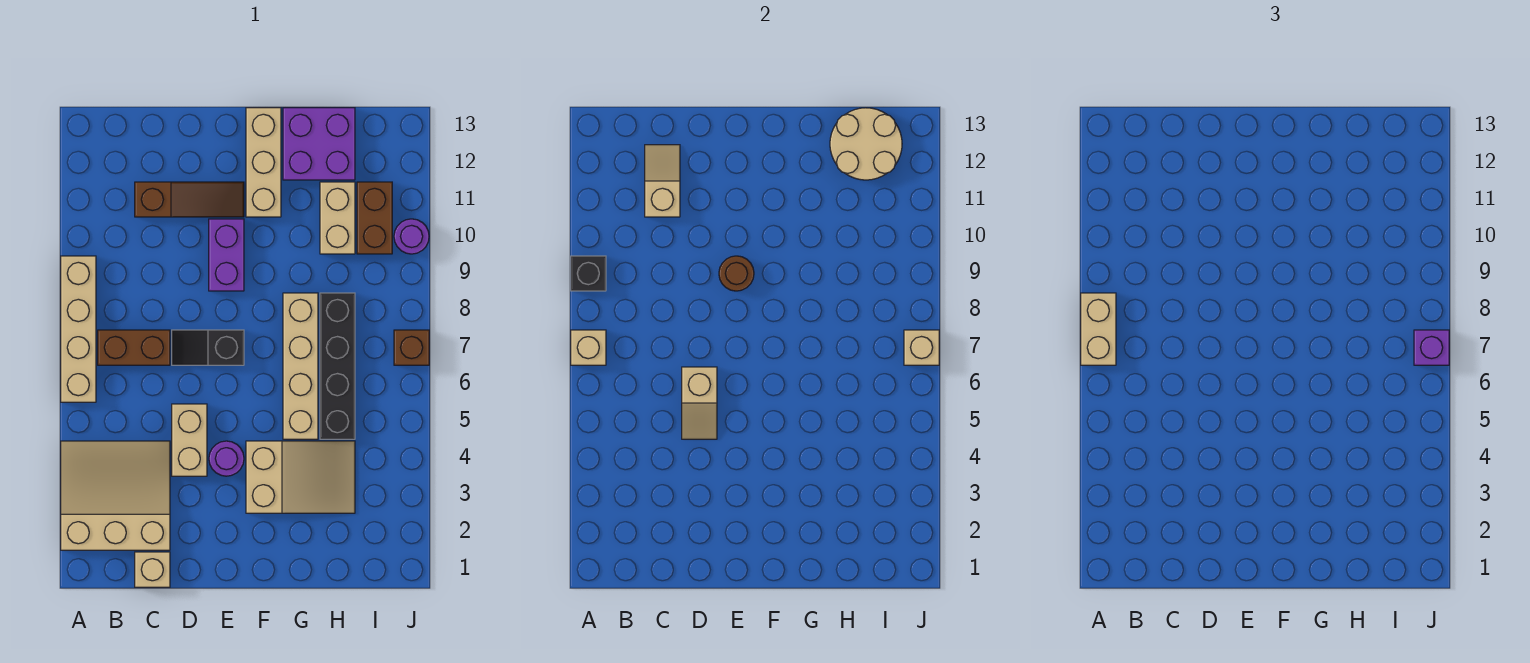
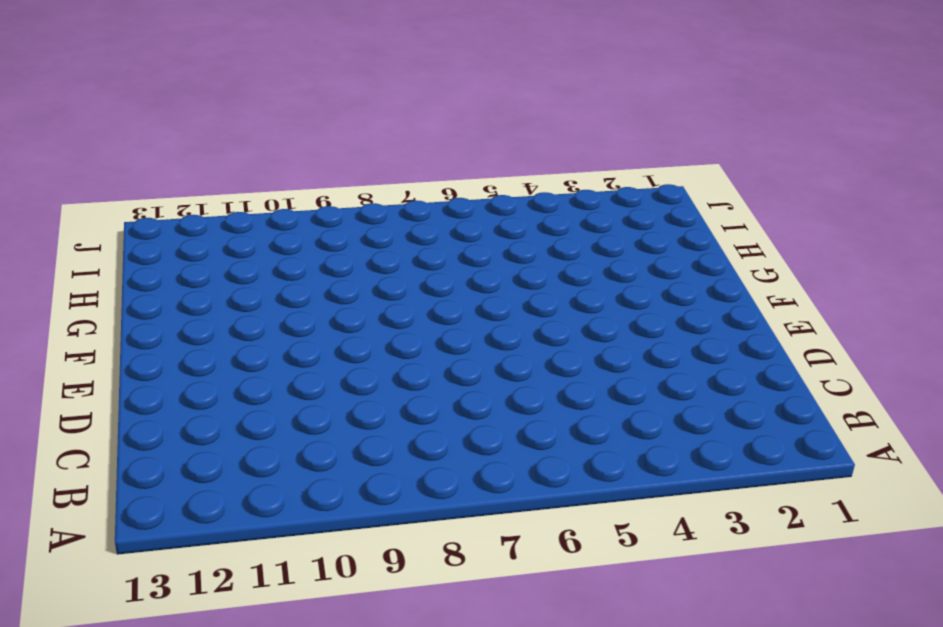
none -> tan slope A2:C4 level 1 top 2
none -> tan brick A6:A9 level 1
none -> brown brick B7:C7 level 1

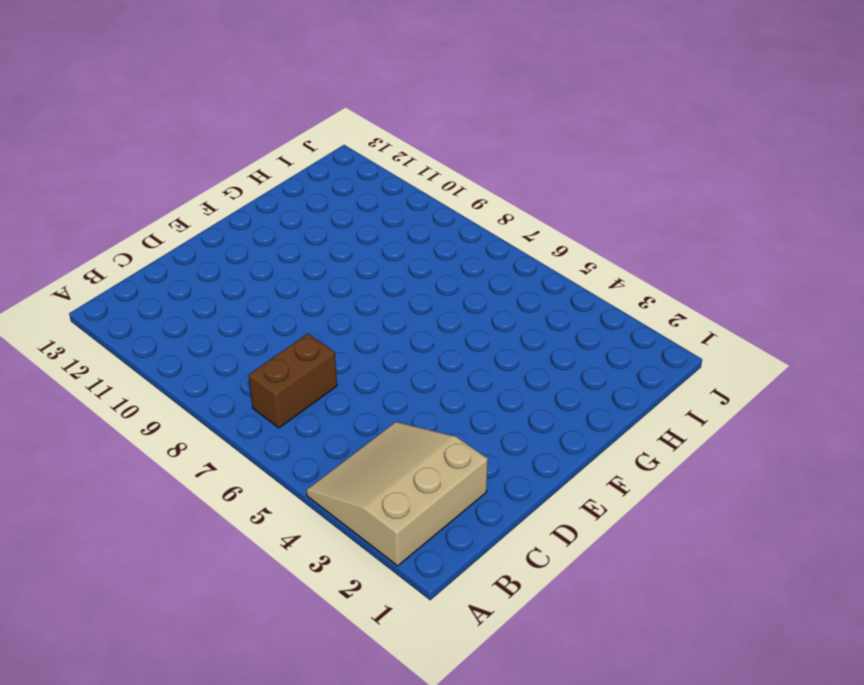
none -> tan brick A6:A9 level 1
none -> tan brick C1 level 1
none -> brown slope C11:E11 level 1 top C

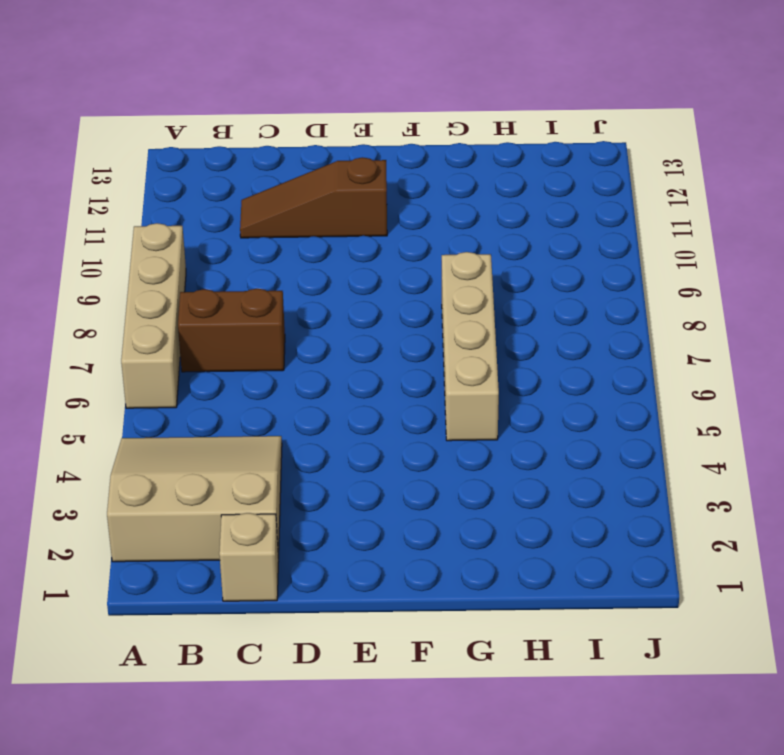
brown slope C11:E11 level 1 top E -> brown slope C11:E11 level 1 top C
none -> tan brick D4:D5 level 1
none -> black slope D7:E7 level 1 top E
none -> purple round brick E4 level 1

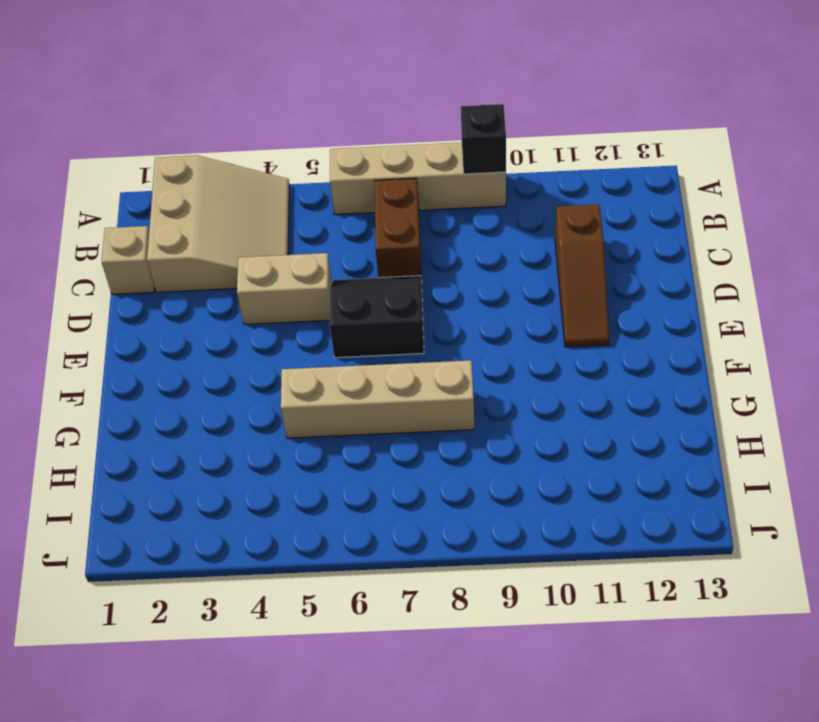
black slope D6:E7 level 1 top E -> black slope D7:E7 level 1 top E
none -> purple round brick E4 level 1
none -> purple brick E9:E10 level 1
none -> tan slope F3:H4 level 1 top F

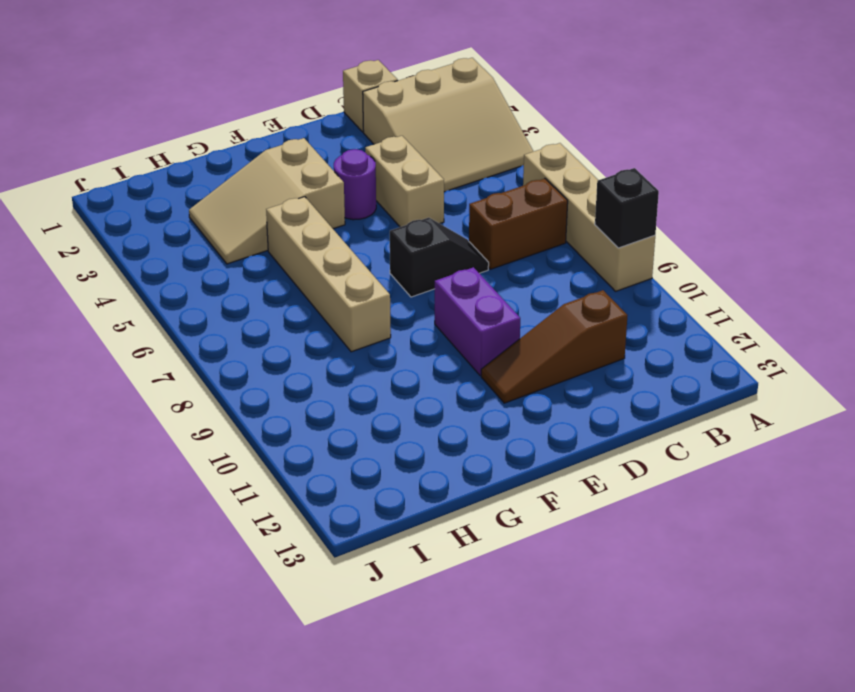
none -> tan brick F11:F13 level 1
none -> purple brick G12:H13 level 1
none -> black brick H5:H8 level 1

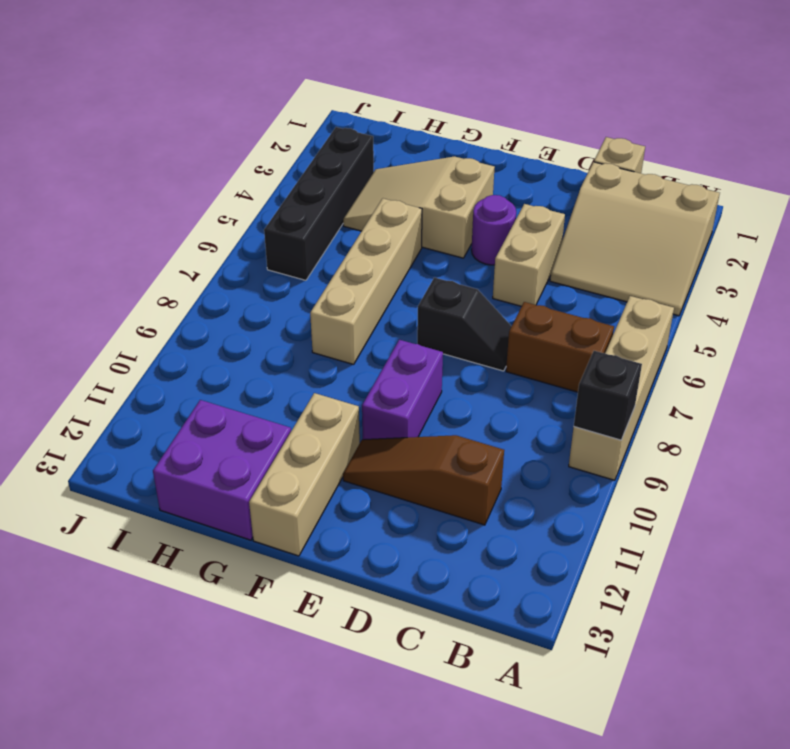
black brick I3:I6 level 1 -> black brick H5:H8 level 1
none -> tan brick H10:H11 level 1
none -> brown brick I10:I11 level 1
none -> brown brick J7 level 1

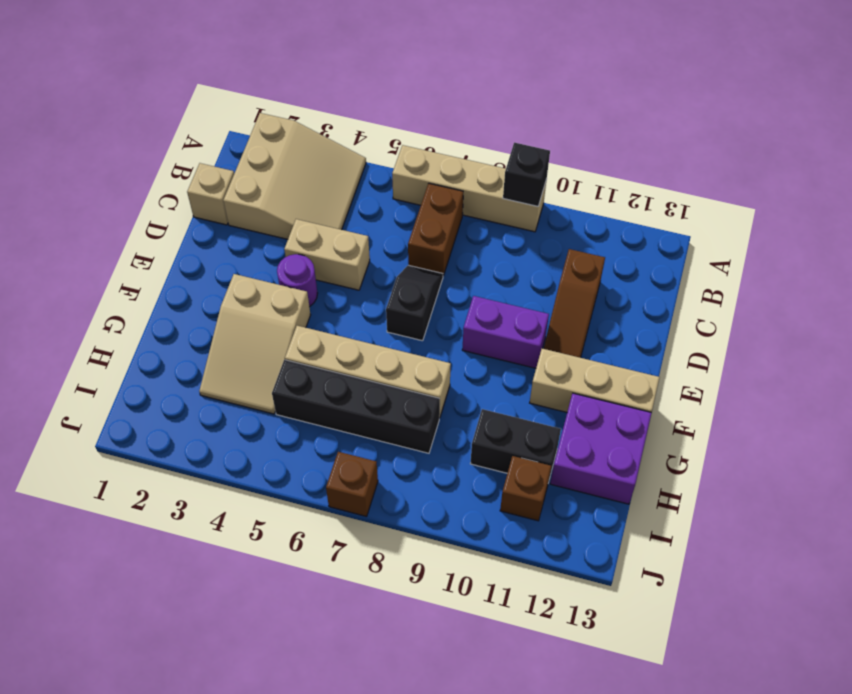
black brick H10:H11 level 1 -> tan brick H10:H11 level 1
brown brick I11 level 1 -> brown brick I10:I11 level 1
none -> purple round brick J10 level 1
none -> tan brick A7 level 2
none -> tan slope C11:C12 level 2 top 11

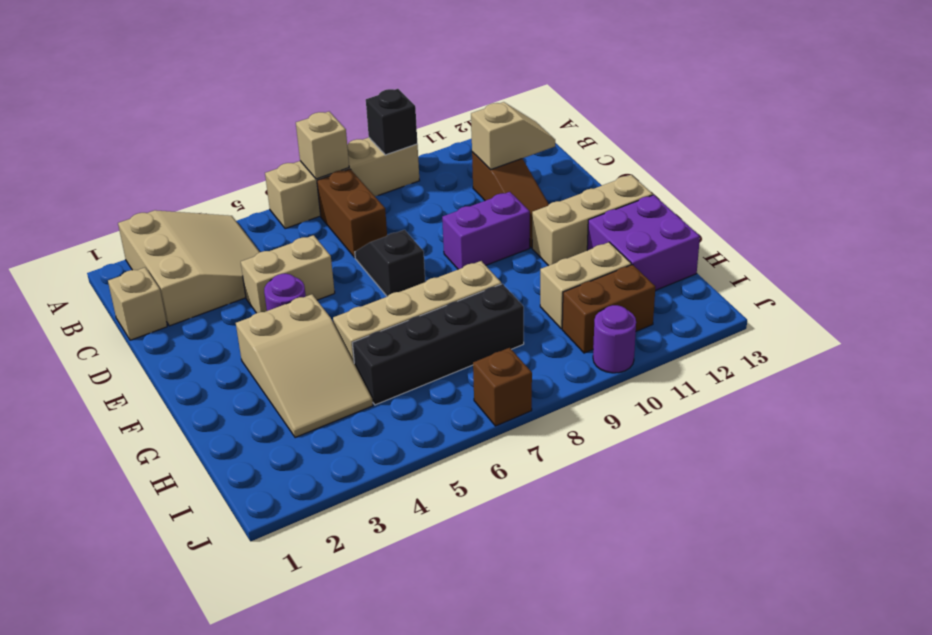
none -> tan slope D5:D6 level 2 top 6
none -> brown round brick E9 level 2
none -> tan round brick H12:I13 level 2

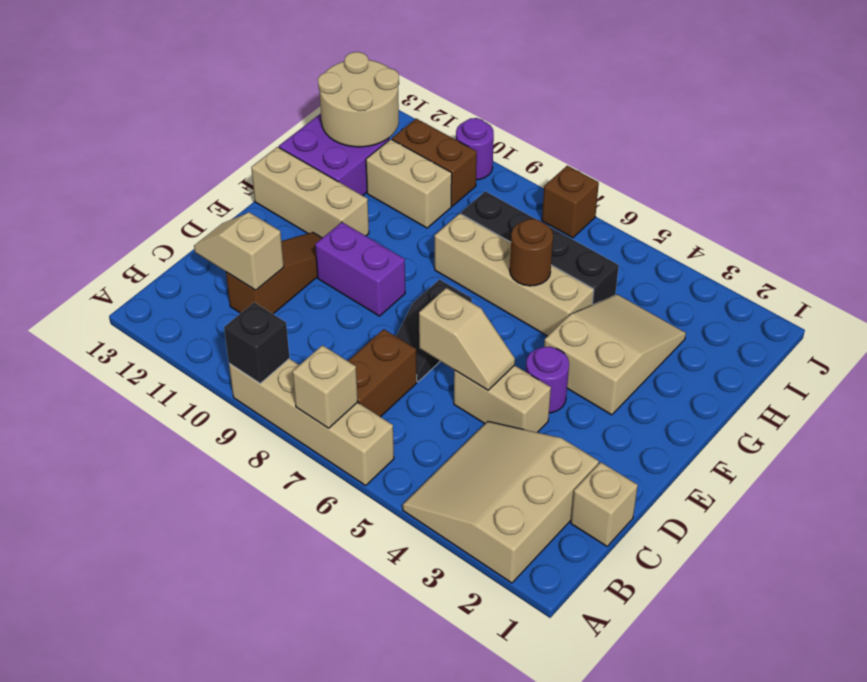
brown round brick G6 level 2 -> brown round brick E9 level 2
none -> tan brick J7 level 2
none -> tan brick A7:A8 level 3
none -> purple brick J7 level 3

